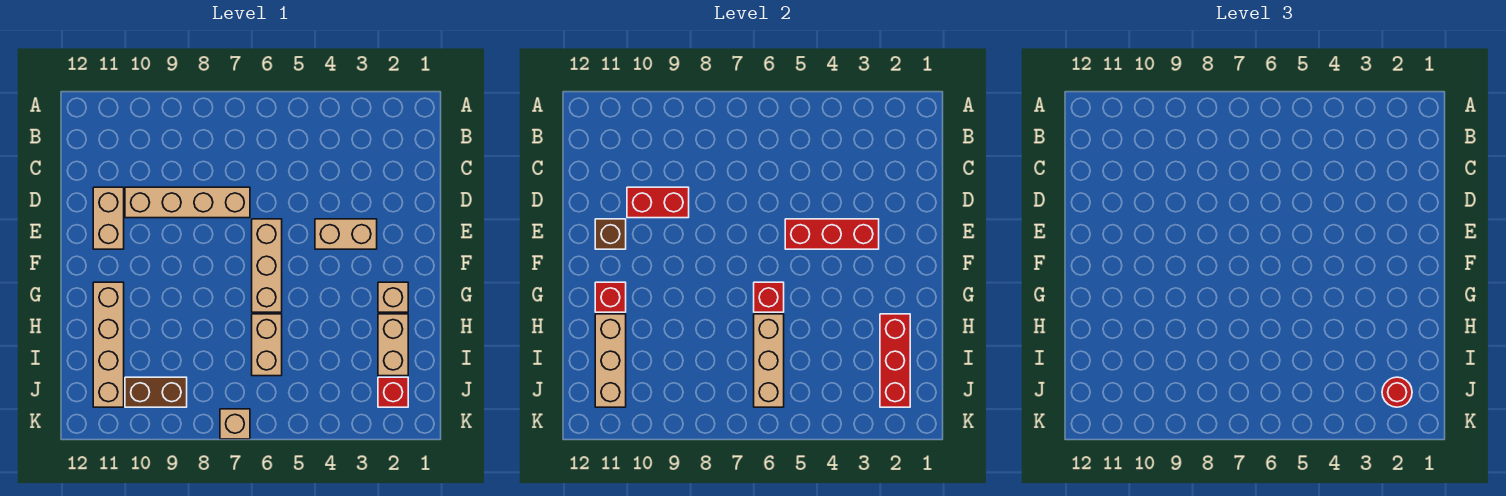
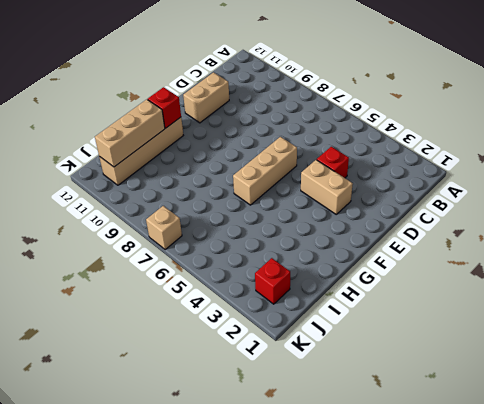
red brick D4 level 1 -> red brick G6 level 2
none -> tan brick D7:D10 level 1
none -> tan brick G2 level 1
none -> tan brick H2:I2 level 1

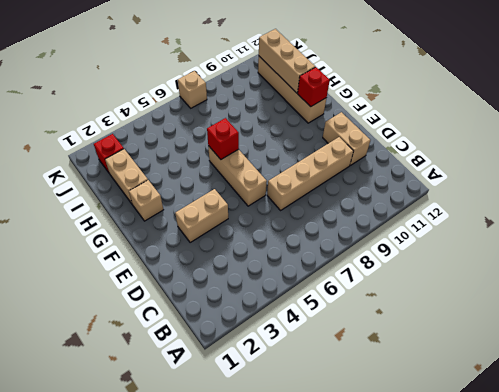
none -> tan brick H6:I6 level 1
none -> brown brick J9:J10 level 1
none -> red brick D9:D10 level 2

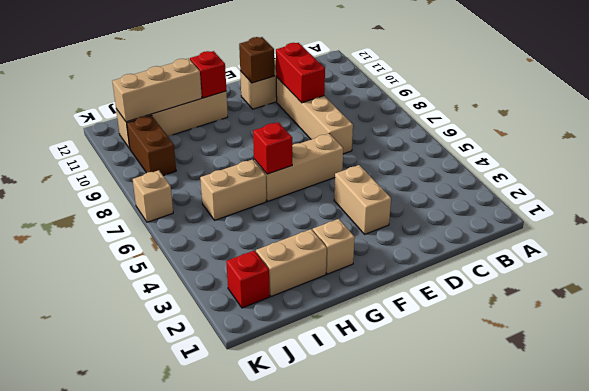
none -> red brick E3:E5 level 2
none -> red brick H2:J2 level 2
none -> tan brick H6:J6 level 2

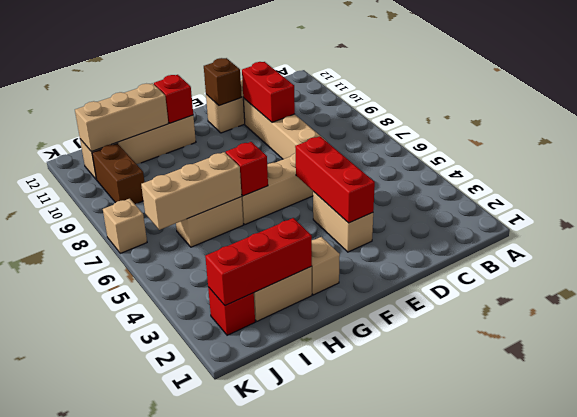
none -> red round brick J2 level 3

